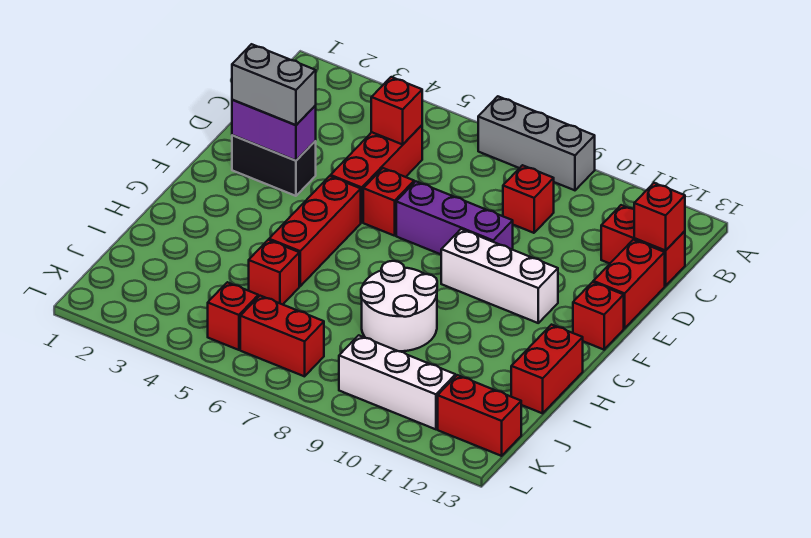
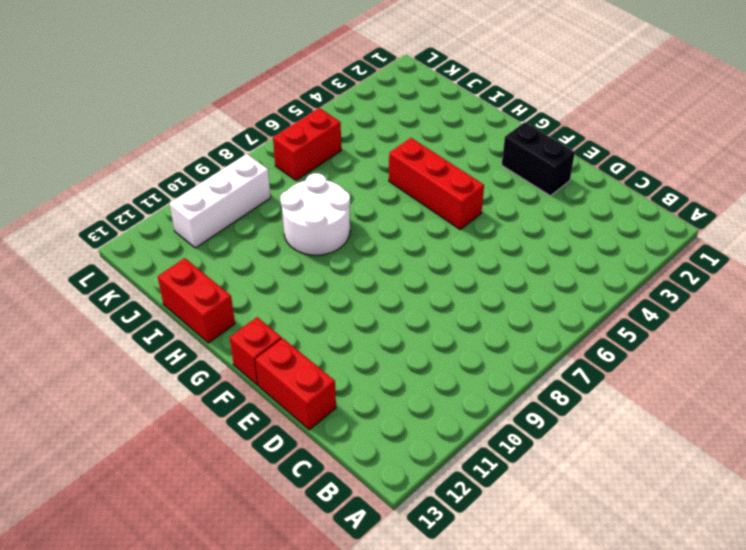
black brick E2:F2 level 1 -> black brick E2:E3 level 1
none -> grey brick A7:A9 level 1
none -> red brick C5:E5 level 1
none -> red brick C9 level 1

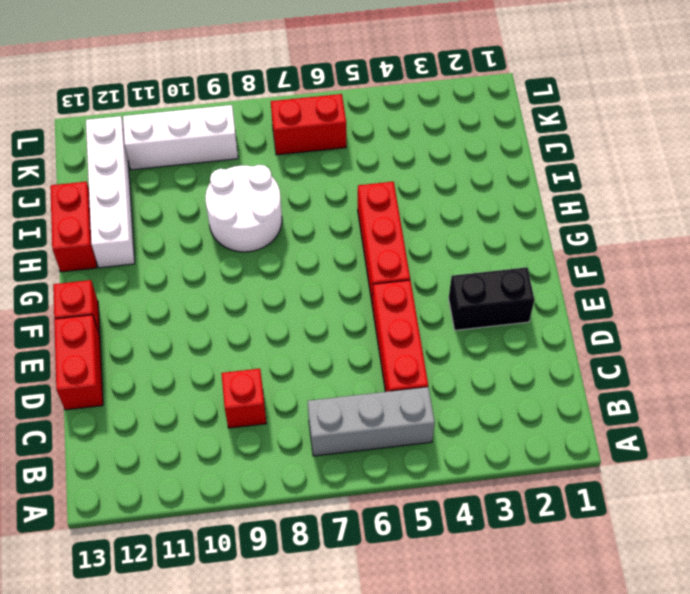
grey brick B5:B7 level 1 -> grey brick A7:A9 level 1
white brick H12:K12 level 1 -> red brick K12:K13 level 1
none -> red brick C12:C13 level 1
none -> red brick E6 level 1
none -> purple brick E7:E9 level 1

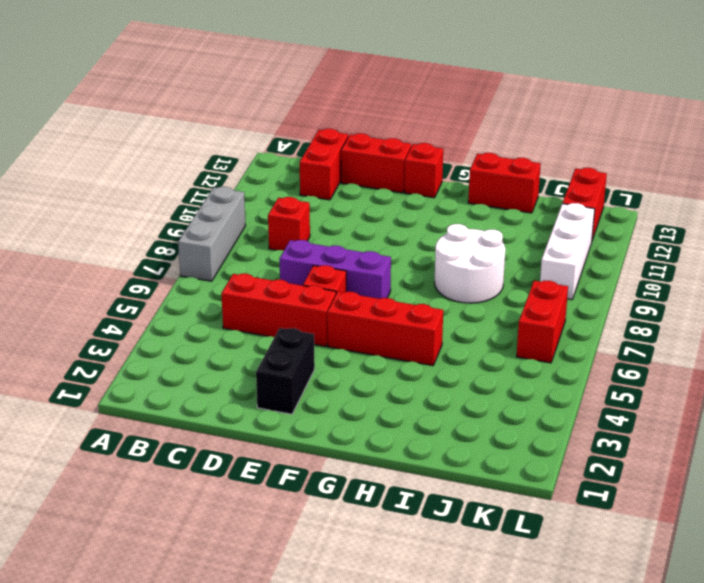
purple brick D7:F7 level 1 -> purple brick E7:E9 level 1
none -> white brick F9:F11 level 1
none -> red brick I5 level 1
none -> red brick K5 level 1

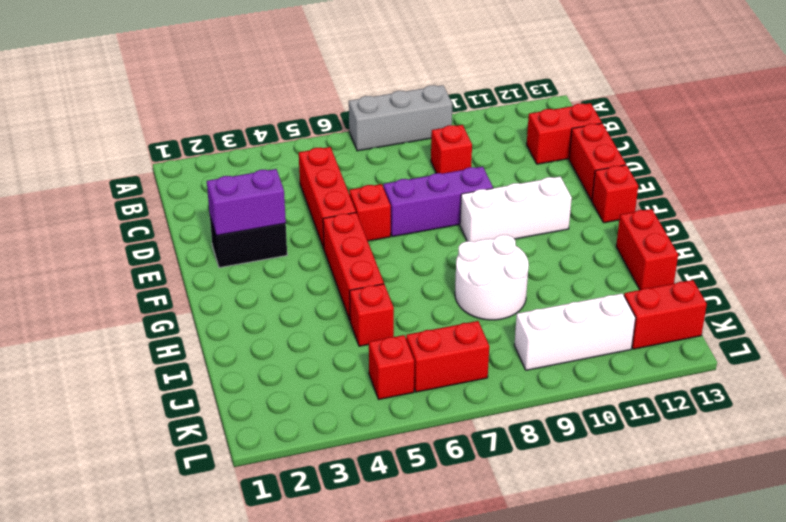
none -> red brick C5 level 2
none -> red brick C13 level 2
none -> grey brick E2:E3 level 3

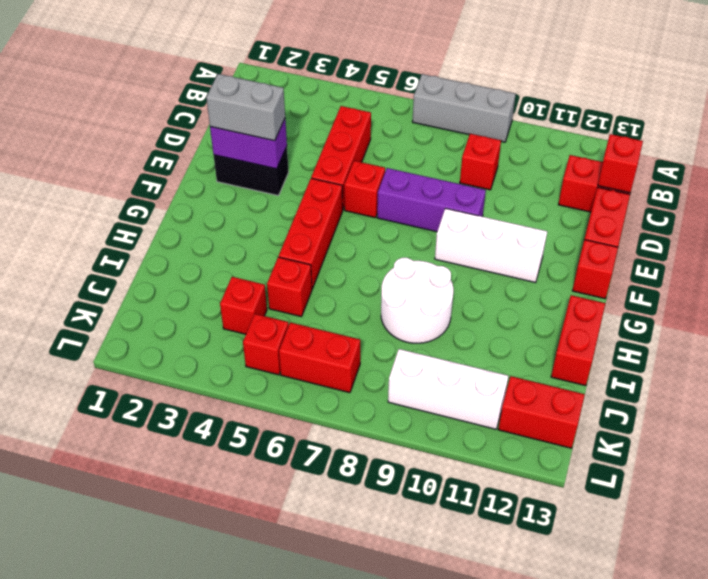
red brick J4 level 1 -> red brick C5 level 2

